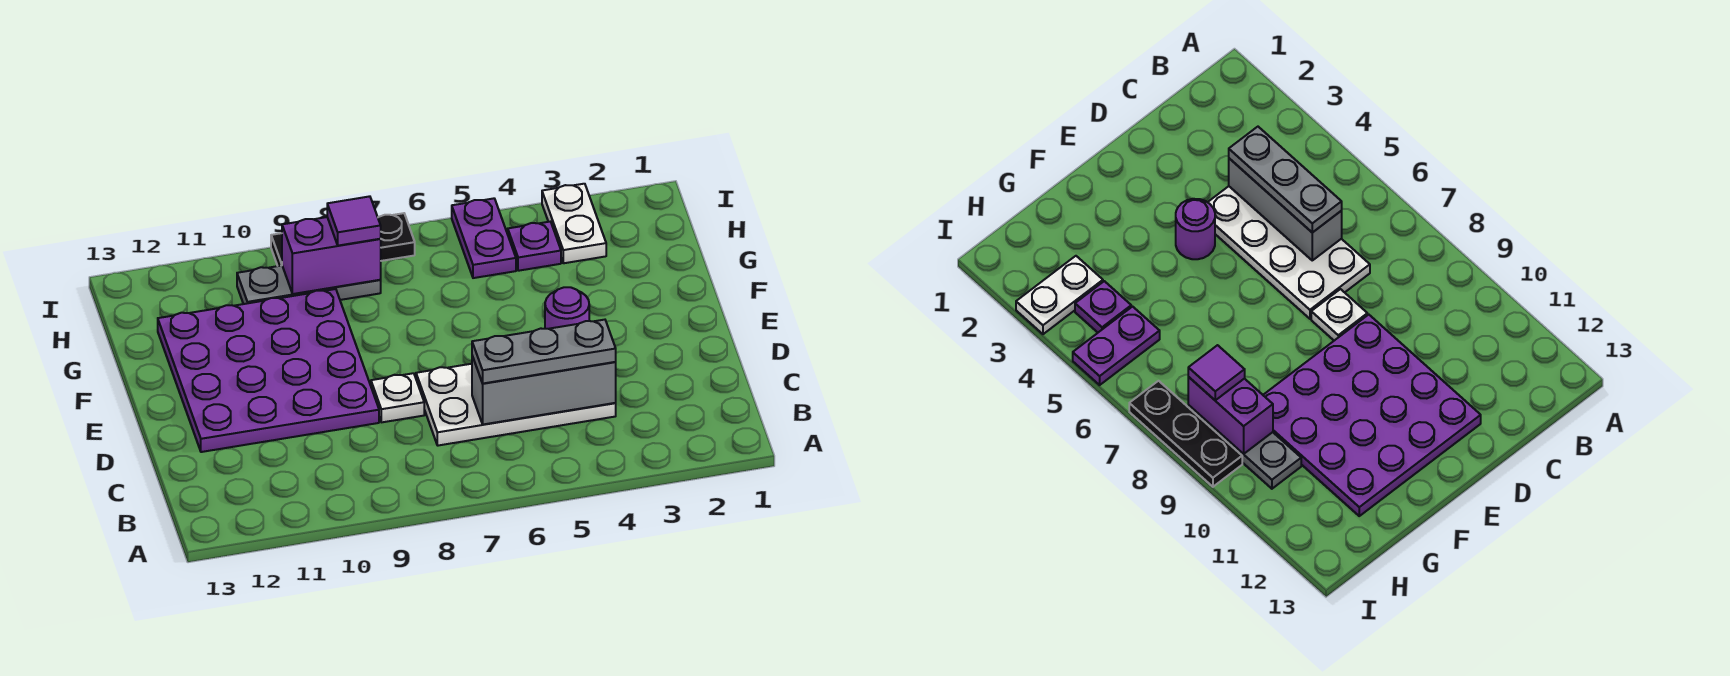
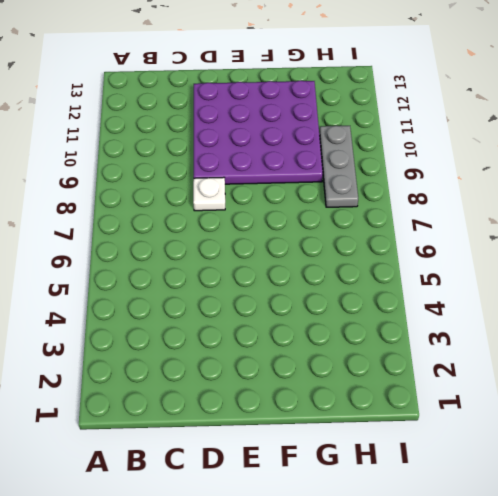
none -> white plate C4:D7 level 1
none -> purple round brick E4 level 1
none -> white plate H3:I3 level 1

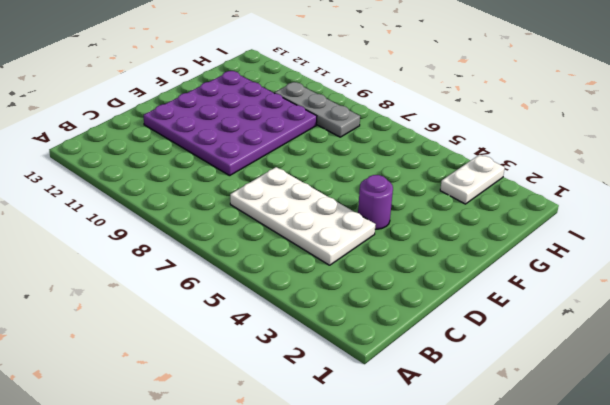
none -> white plate D8 level 1
none -> purple plate H4 level 1
none -> purple plate H5:I5 level 1

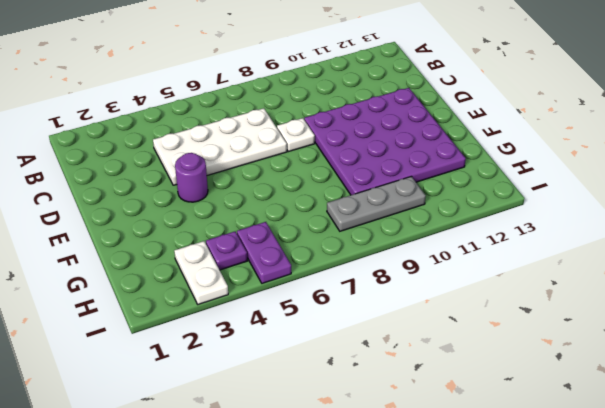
none -> black plate I7:I9 level 1
none -> grey brick C4:C6 level 2
none -> purple brick H8:H9 level 2

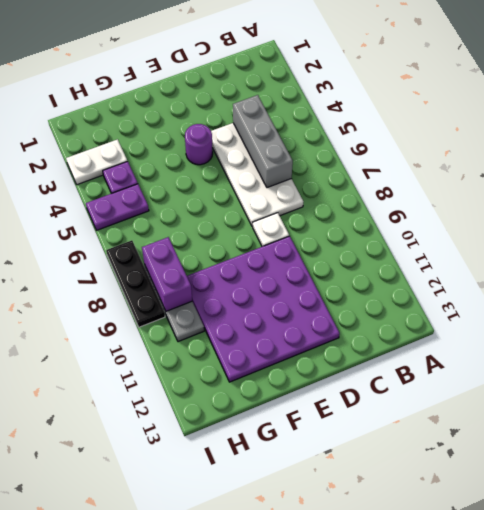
none -> grey plate C4:C6 level 3
none -> purple tile H8 level 3

